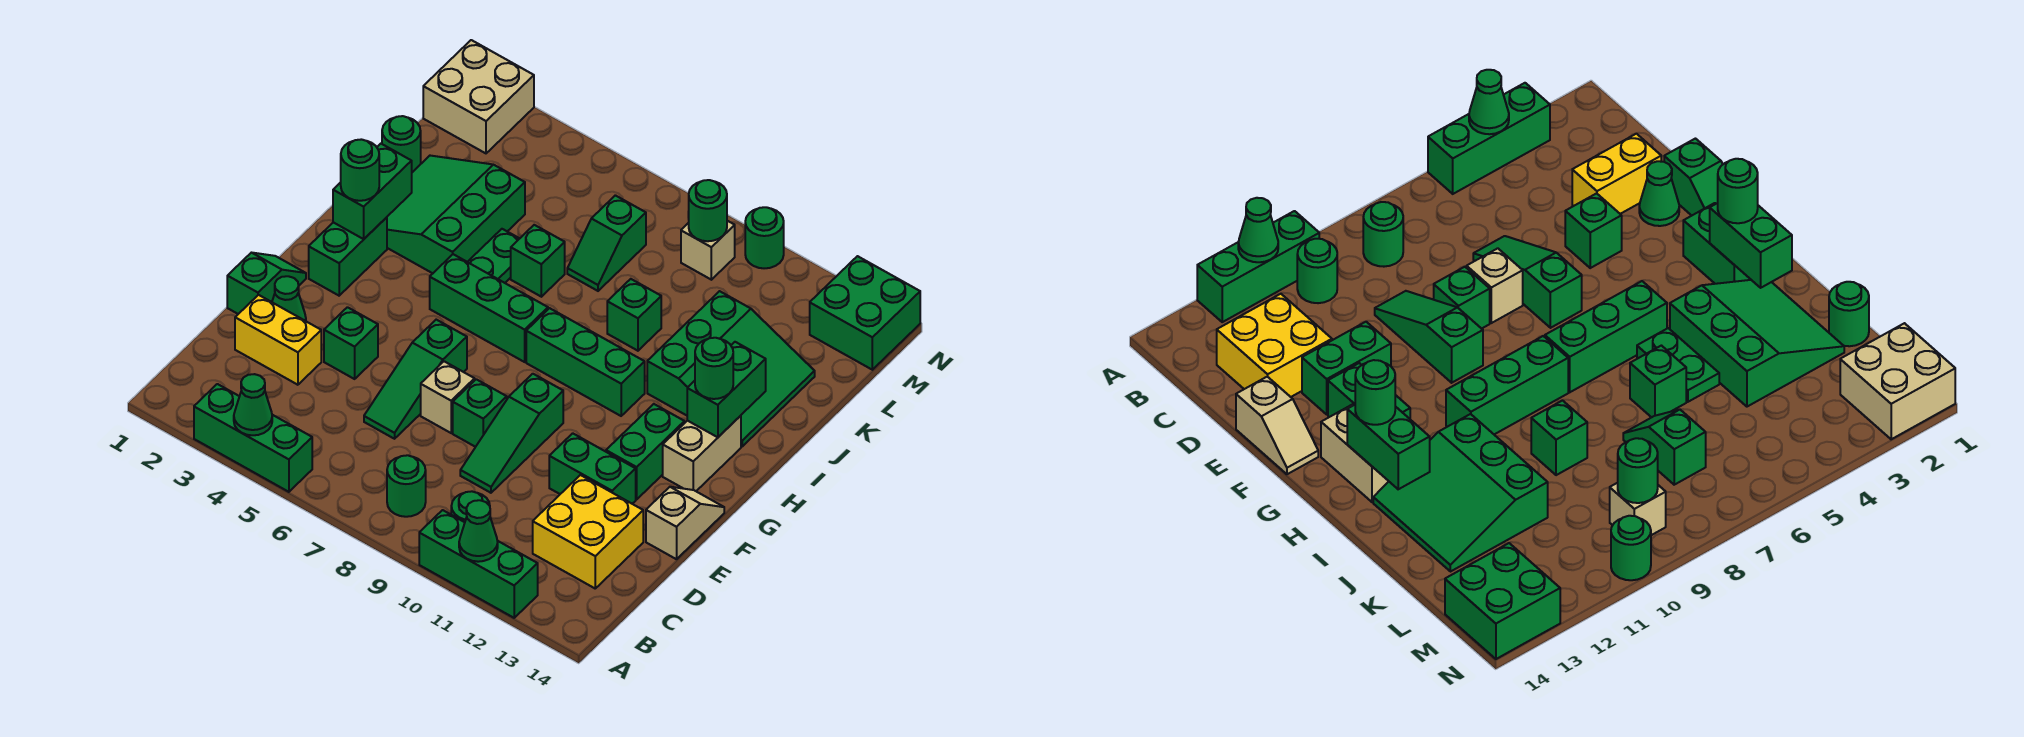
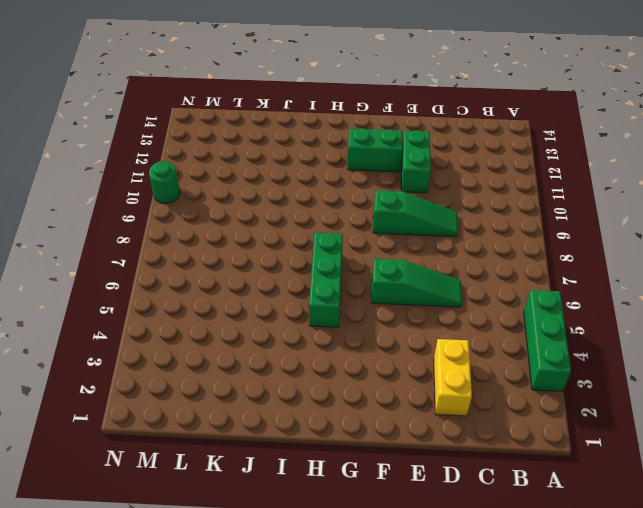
none -> green brick A10:A12 level 1
none -> green round brick B8 level 1
none -> green round brick B10 level 1
none -> yellow brick C12:D13 level 1

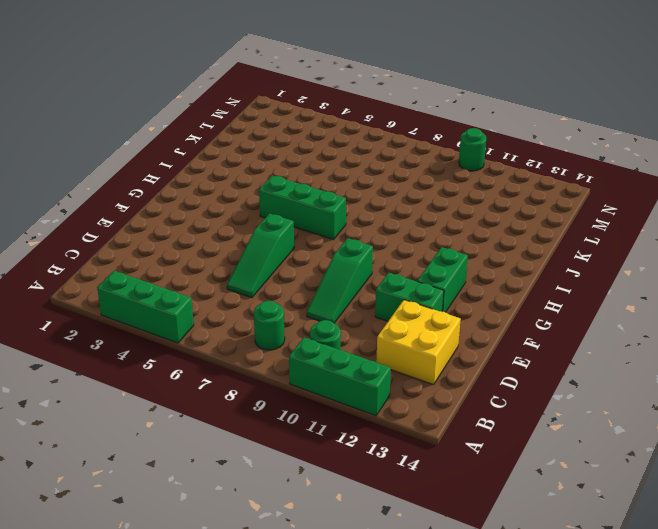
none -> yellow brick D2:D3 level 1
none -> green slope E1:F1 level 1 top E
none -> green cone E2 level 1
none -> green brick E4 level 1

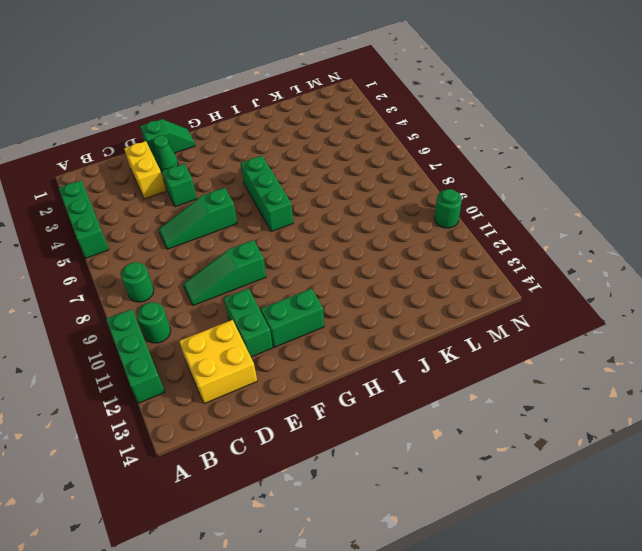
none -> tan brick E7 level 1
none -> green brick E8 level 1
none -> tan slope E14:F14 level 1 top E
none -> green brick G2:H2 level 1

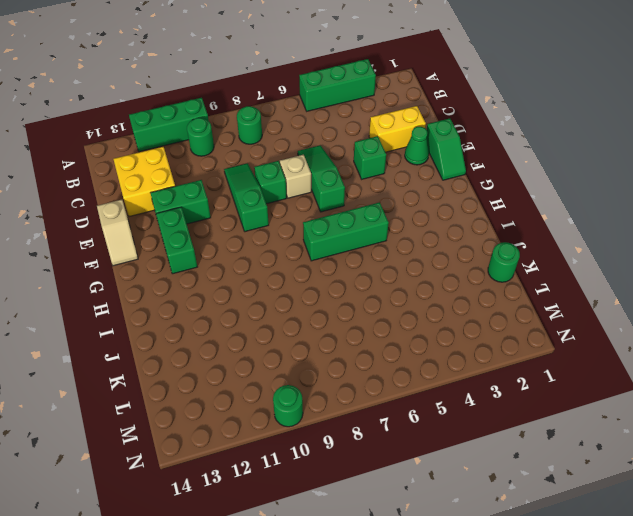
none -> green brick G2:H2 level 1
none -> tan brick G13:H13 level 1
none -> green brick H8:H10 level 1
none -> green slope I2:K4 level 1 top 4

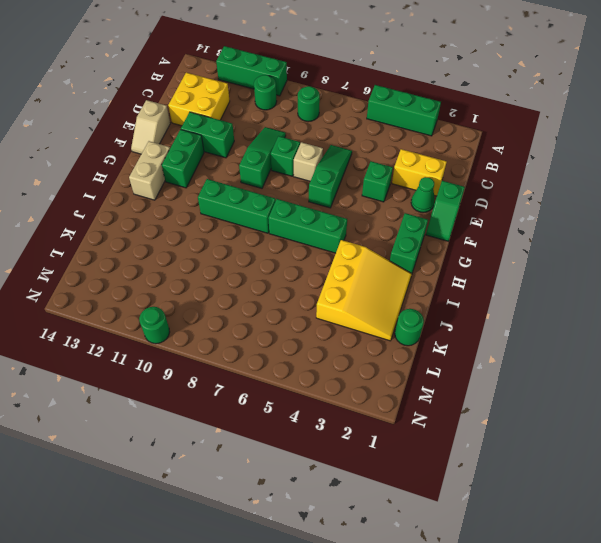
yellow slope I2:K4 level 1 top 4 -> green slope I2:K4 level 1 top 4
none -> green plate I5:J5 level 1
none -> green slope I11:K13 level 1 top 11
none -> green brick J6 level 1
none -> green brick J9 level 1

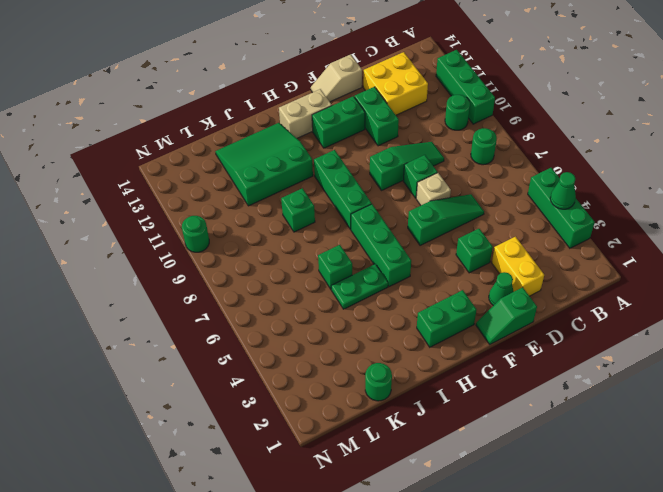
none -> green slope I2:K4 level 1 top 4
none -> green slope K7:L7 level 1 top L
none -> tan brick M1:N2 level 1
none -> tan brick M9 level 1

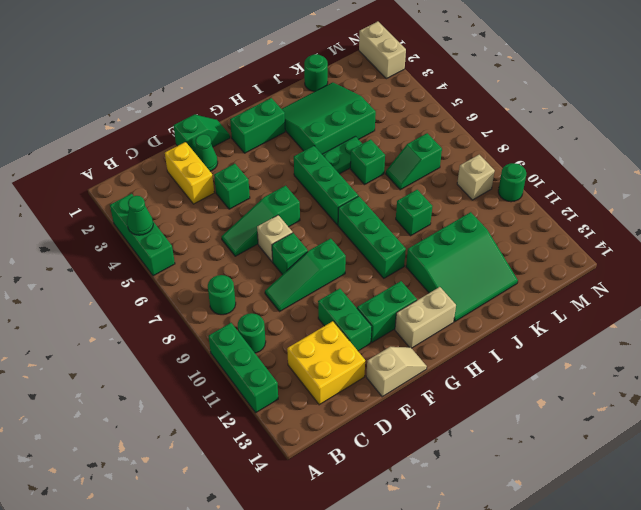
tan brick N1:N2 level 1 -> tan brick M1:N2 level 1
none -> green brick M13:N14 level 1
none -> green cone A11 level 2
none -> green brick H2:I2 level 2
none -> green brick H13:I13 level 2

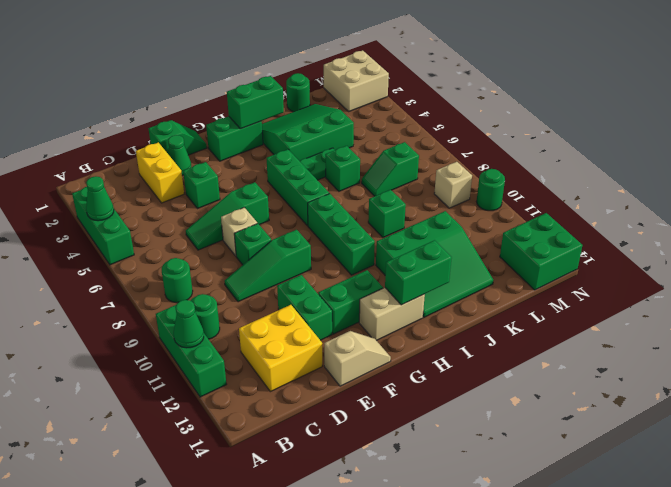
none -> green round brick M9 level 2
none -> green round brick H2 level 3
none -> green round brick H13 level 3

